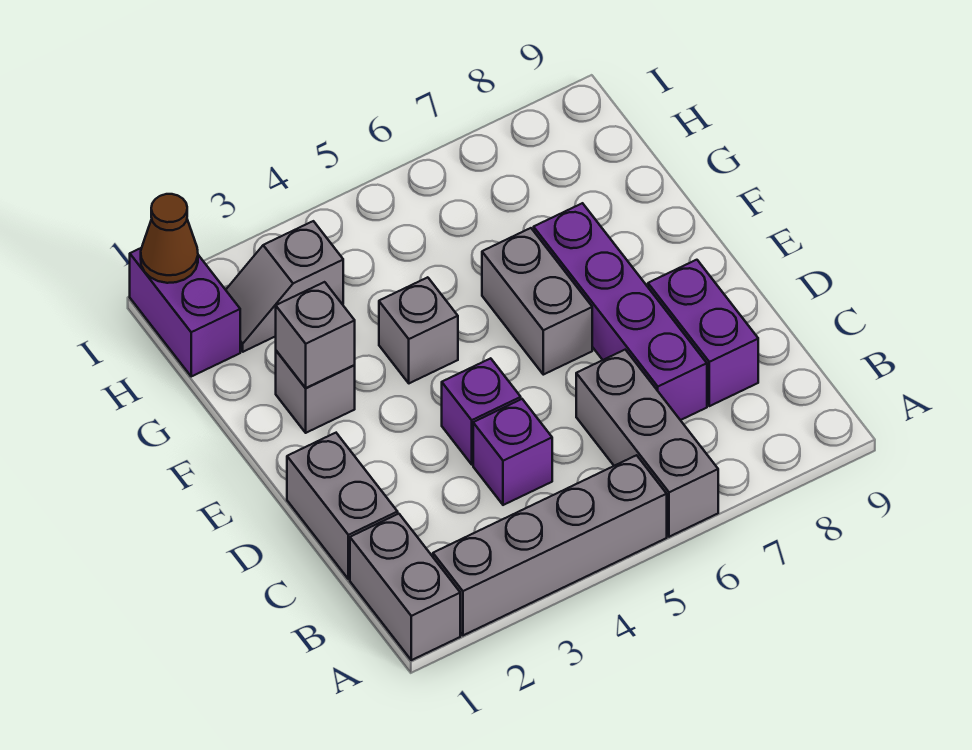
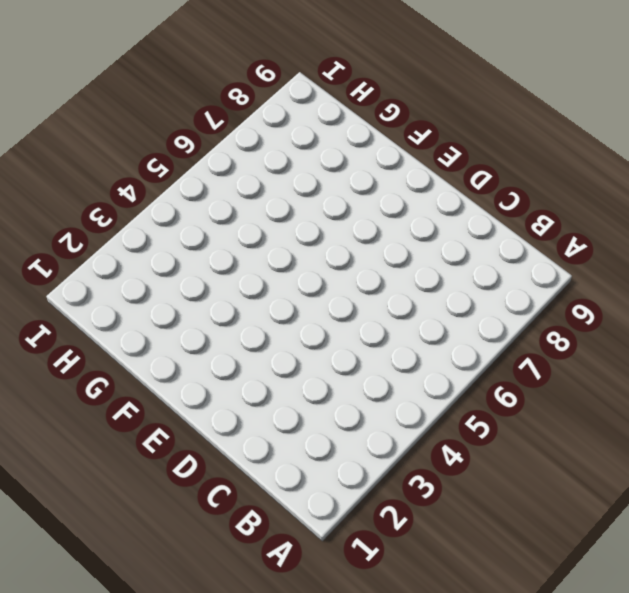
none -> grey brick A1:B1 level 1
none -> grey brick A2:A5 level 1
none -> grey brick A6:C6 level 1

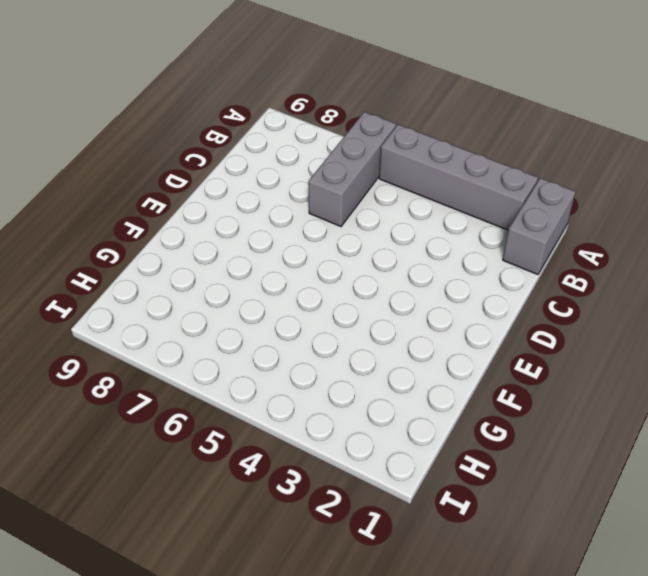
none -> grey brick C1:D1 level 1
none -> purple brick C4 level 1
none -> purple brick C7:F7 level 1

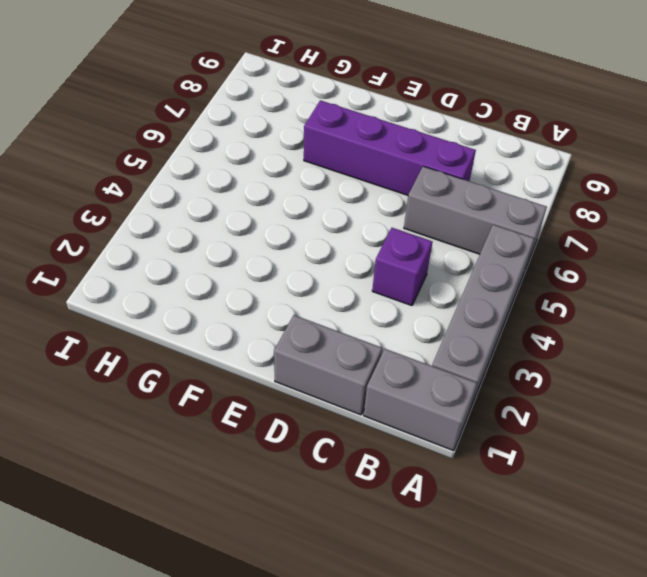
none -> purple brick C8:D8 level 1
none -> purple brick D4 level 1
none -> grey brick E6:F6 level 1

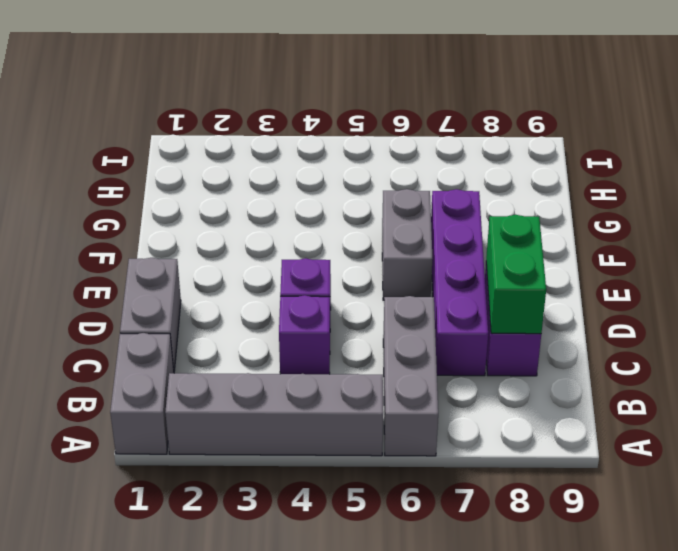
green brick C8:D8 level 2 -> none
none -> grey brick F2 level 1
none -> grey brick F4 level 1
none -> purple brick H1:I1 level 1

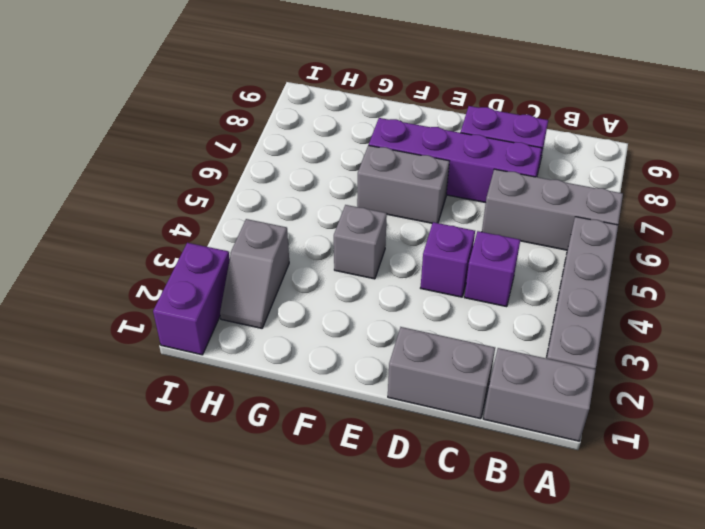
purple brick I1:I2 level 1 -> purple brick H1:I1 level 1
none -> grey brick F2 level 1
none -> grey brick F2 level 2
none -> brown cone I1 level 2

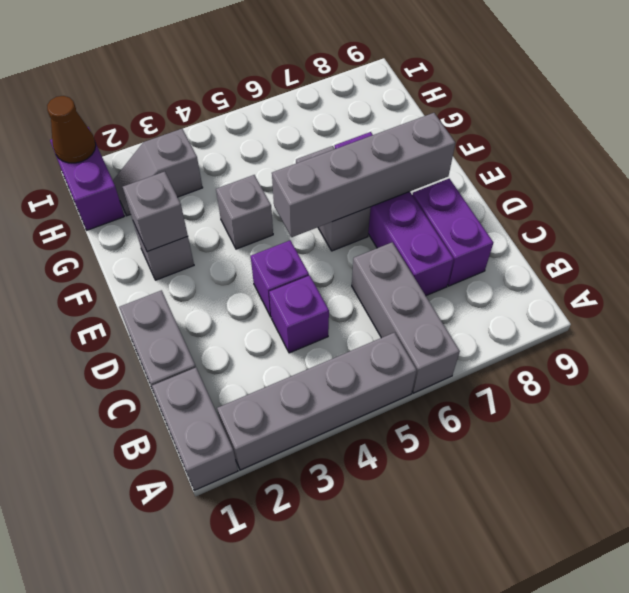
grey brick E5:E8 level 2 -> none

